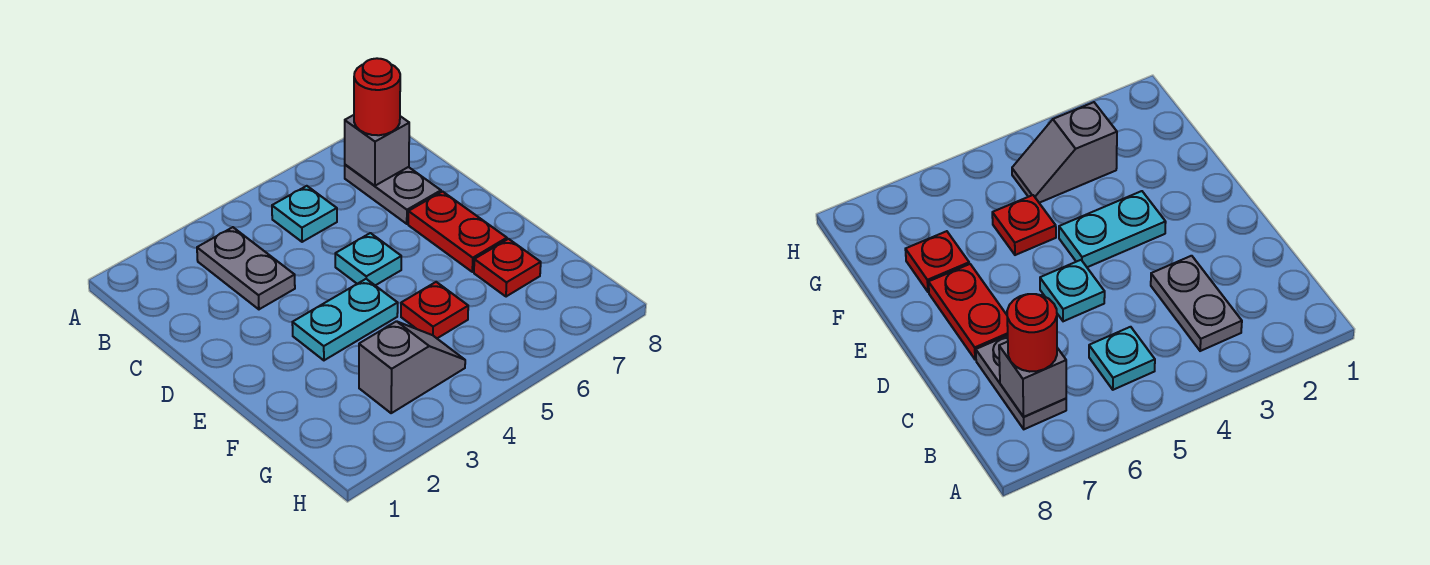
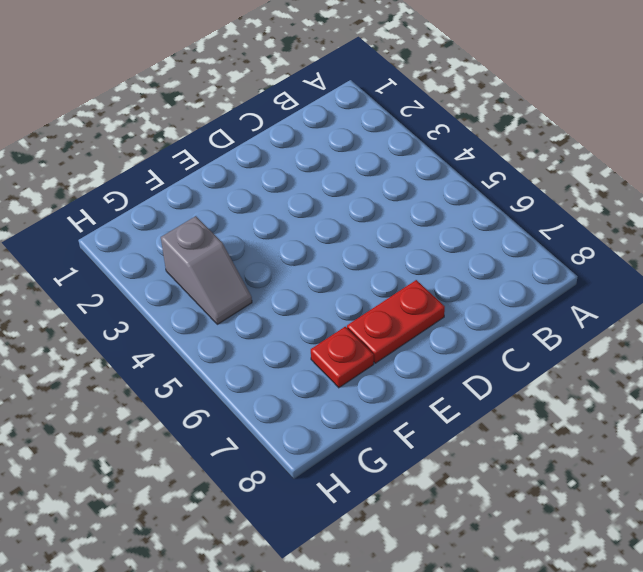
none -> grey plate B3:C3 level 1
none -> cyan plate B5 level 1

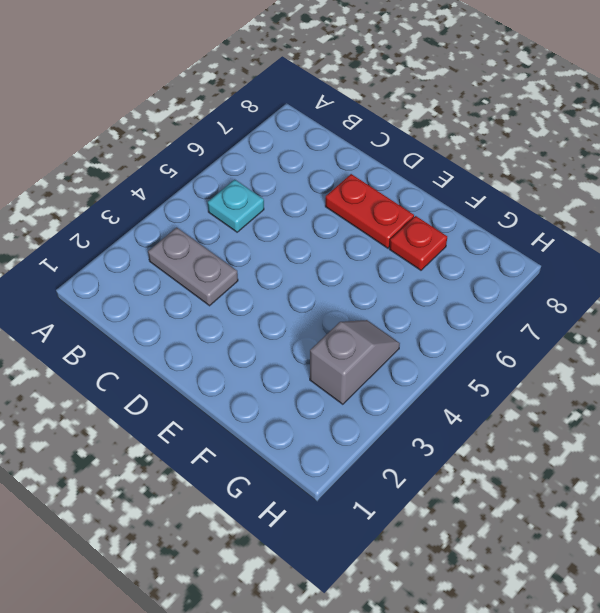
none -> grey plate B7:C7 level 1
none -> cyan plate D5 level 1

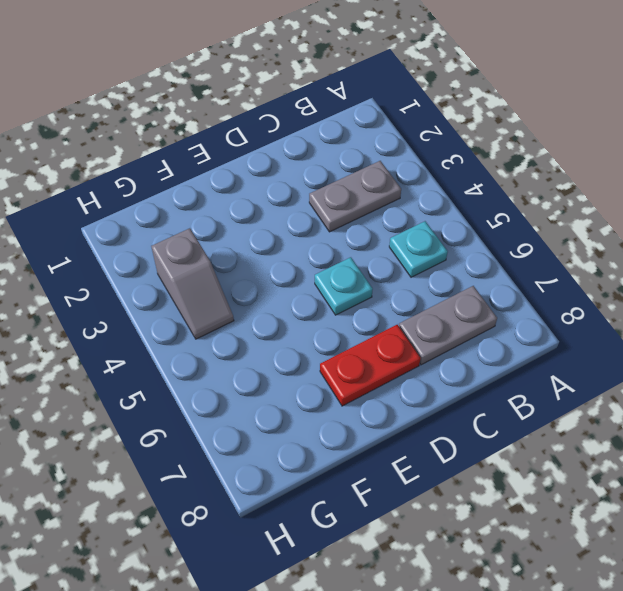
none -> cyan plate E3:E4 level 1
none -> red plate F5 level 1

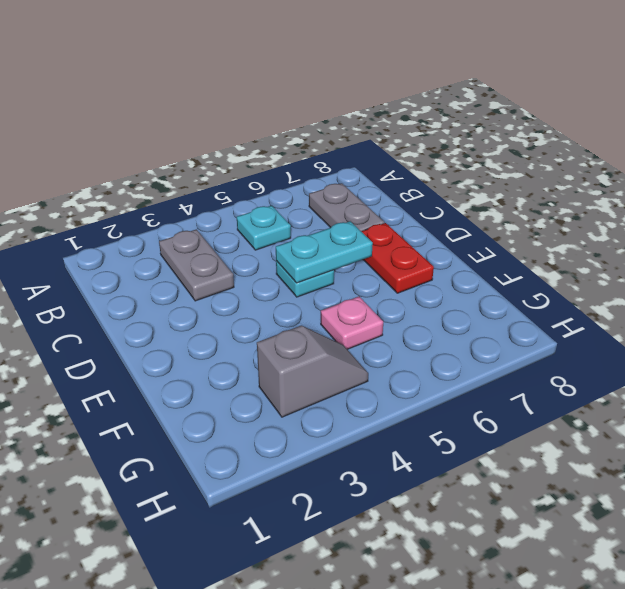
cyan plate D5:D6 level 2 -> cyan plate E3:E4 level 1
pink plate F5 level 1 -> red plate F5 level 1
none -> red plate F7 level 1
none -> grey brick B7 level 2

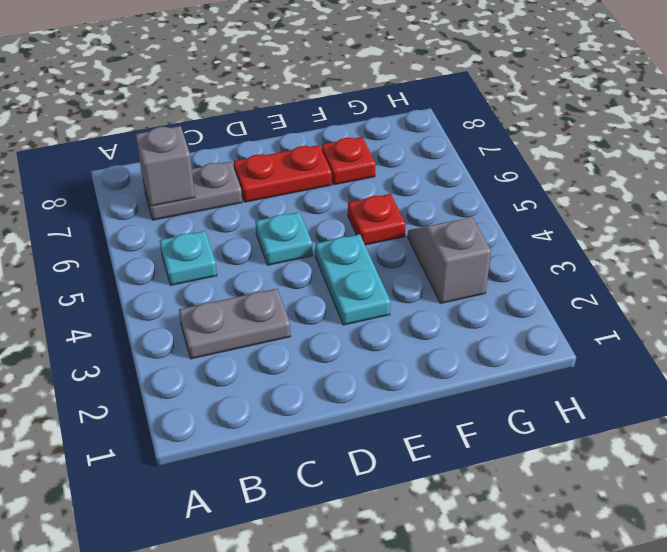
none -> red round brick B7 level 3

